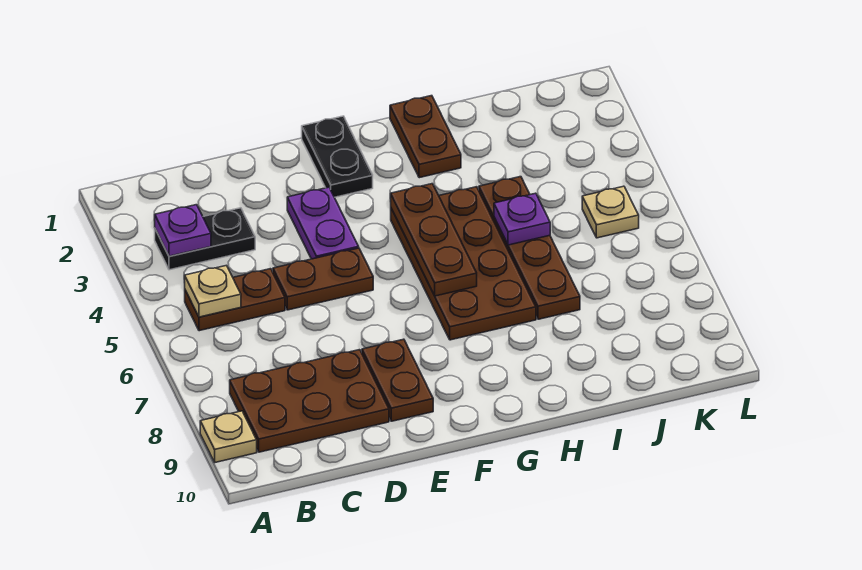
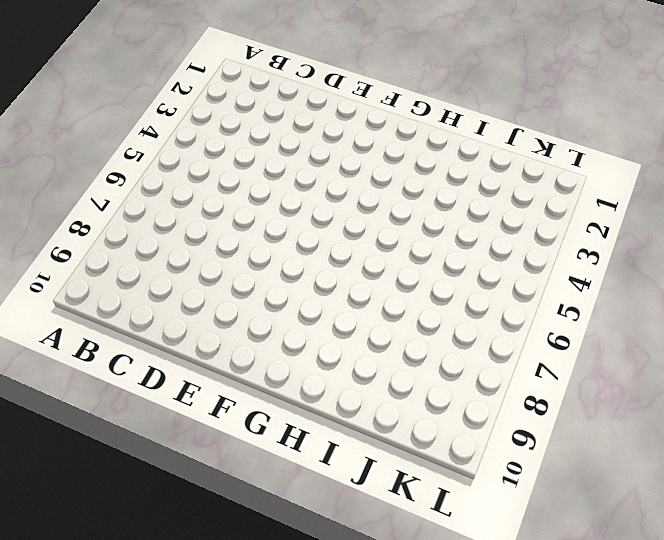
none -> tan plate A9 level 1
none -> black plate B3:C3 level 1
none -> brown plate B5:C5 level 1

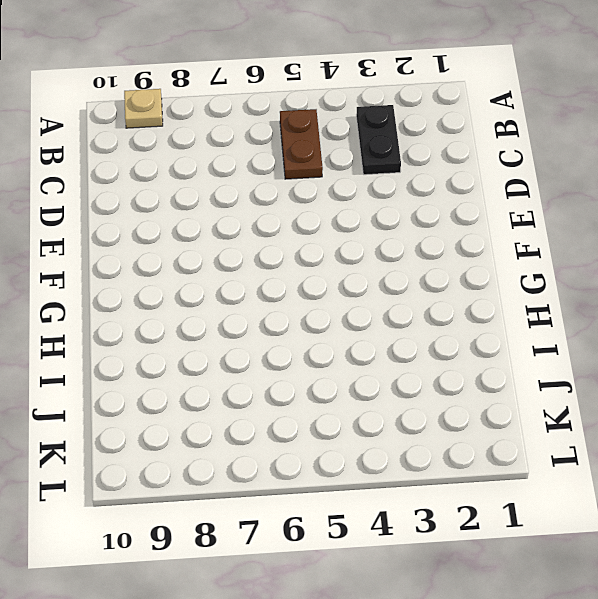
none -> brown plate B8:D9 level 1
none -> brown plate D5:E5 level 1
none -> purple plate E3:E4 level 1

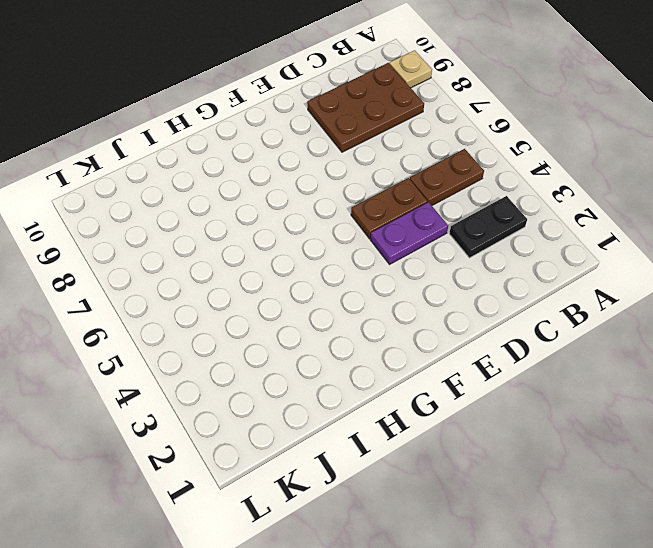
purple plate D4:E4 level 1 -> purple plate E3:E4 level 1
none -> brown plate E8:E9 level 1
none -> black plate F1:F2 level 1
none -> brown plate G4:H7 level 1

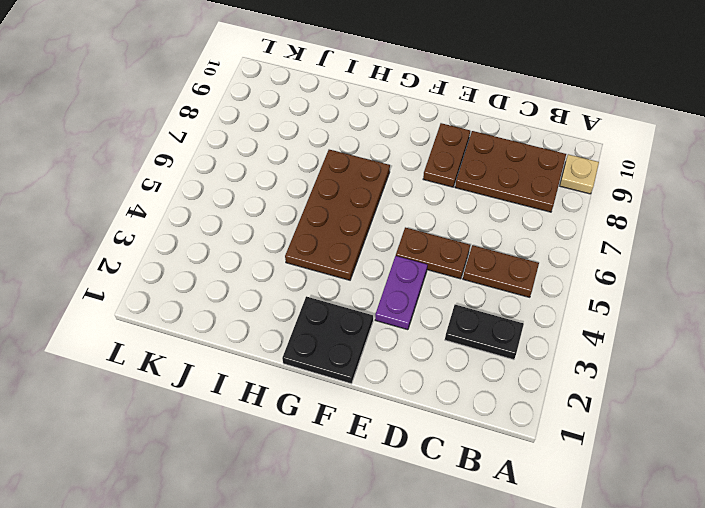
black plate F1:G2 level 1 -> black plate F1:F2 level 1
none -> brown plate H1:H2 level 1
none -> brown plate I4:I7 level 1
none -> tan plate K5 level 1

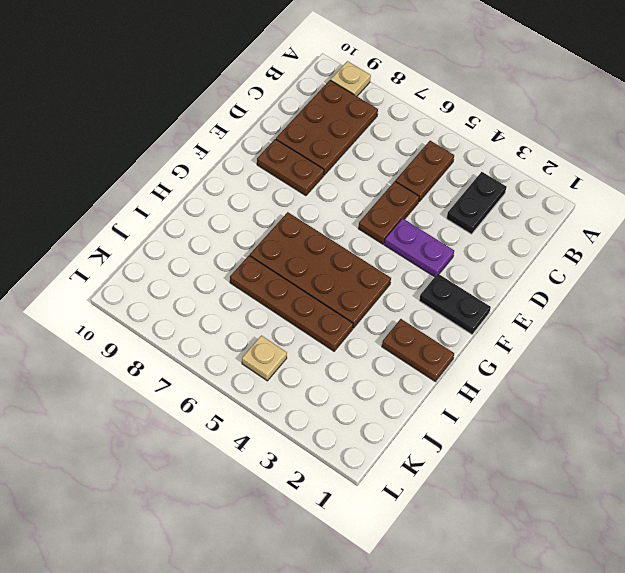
none -> purple plate B3 level 2
none -> tan plate B5 level 2
none -> brown plate G4:G6 level 2

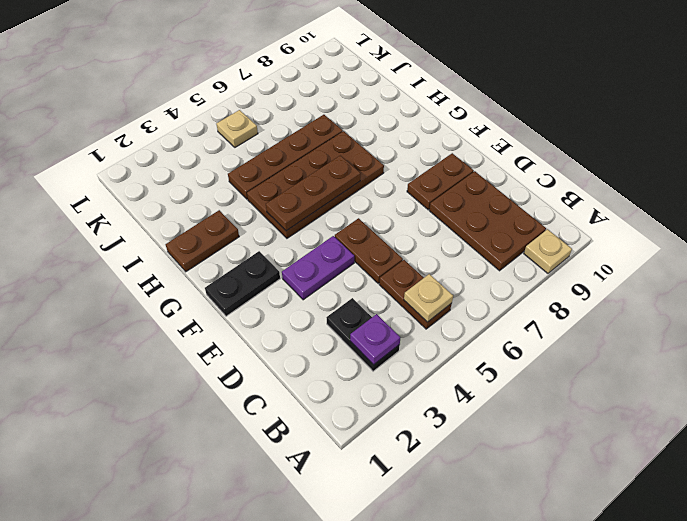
none -> purple plate I5 level 2

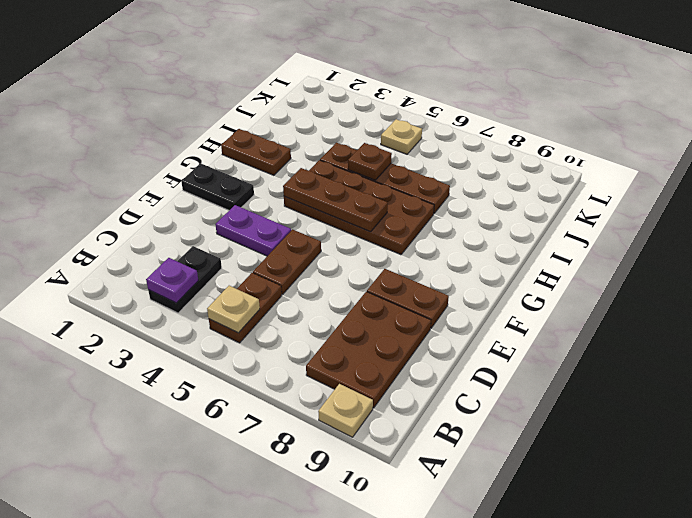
brown plate I5 level 2 -> purple plate I5 level 2

